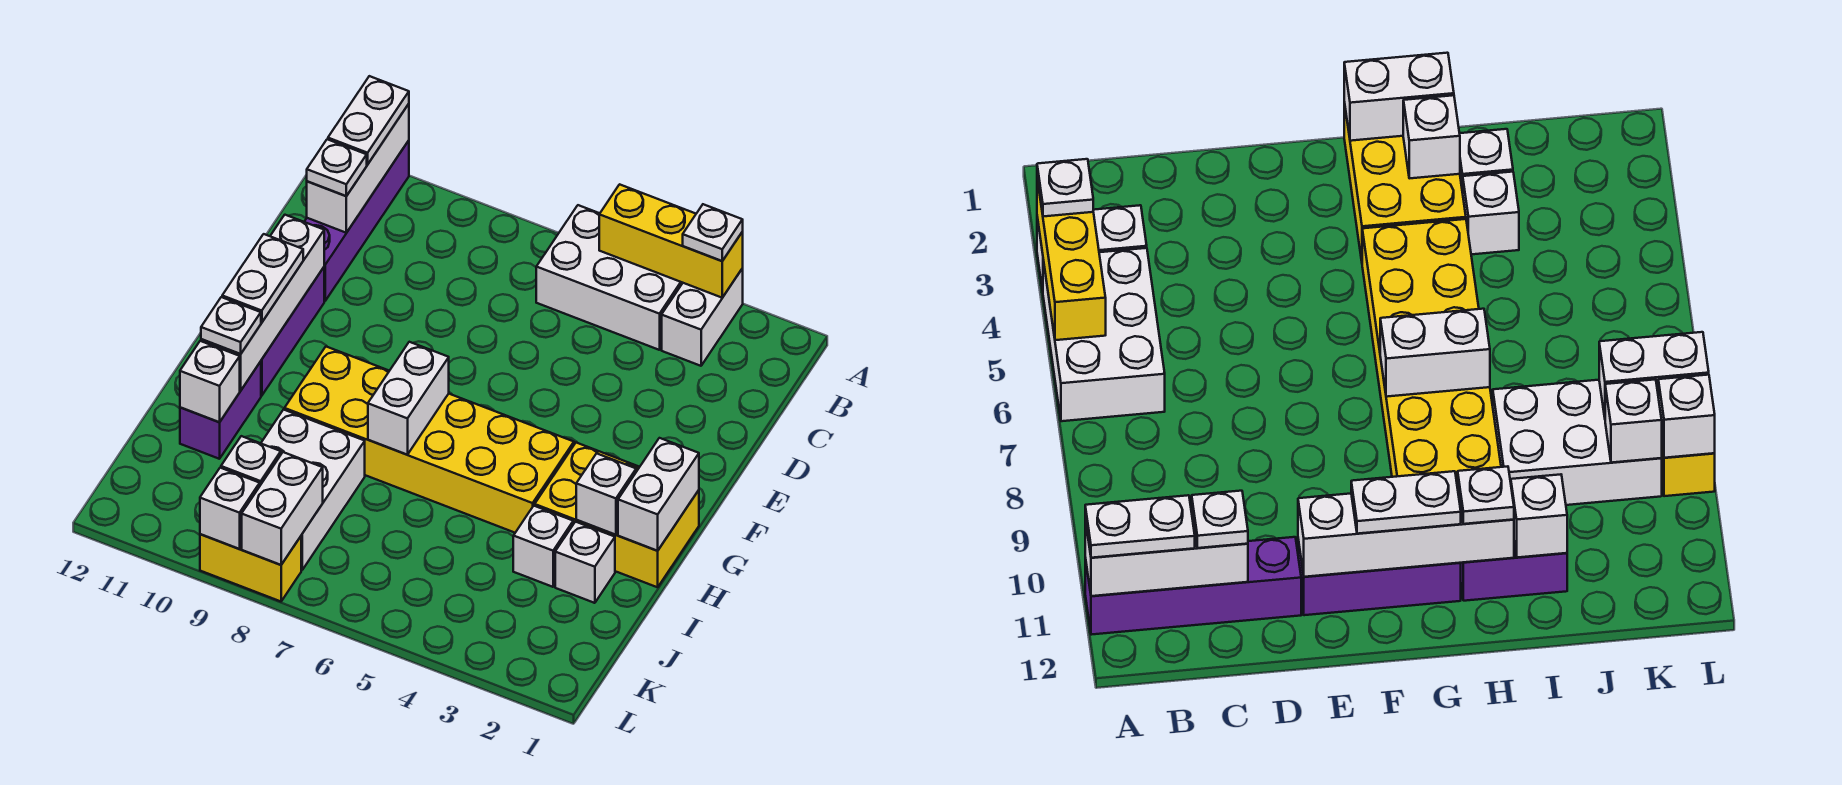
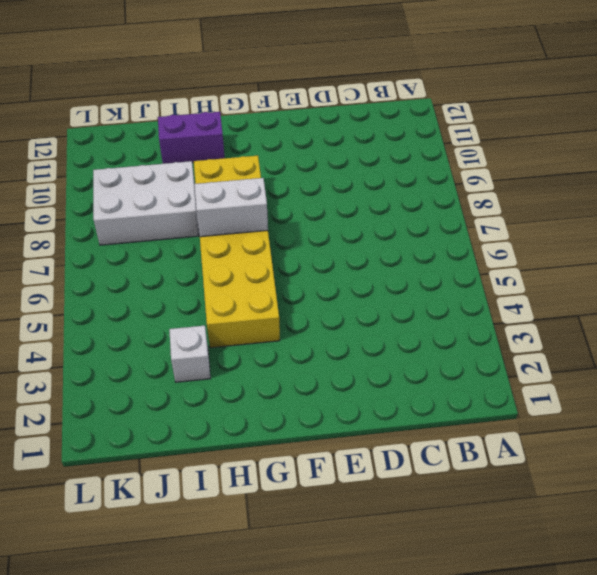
none -> white brick A3:B3 level 1
none -> white brick A4:B6 level 1
none -> purple brick A11:D11 level 1

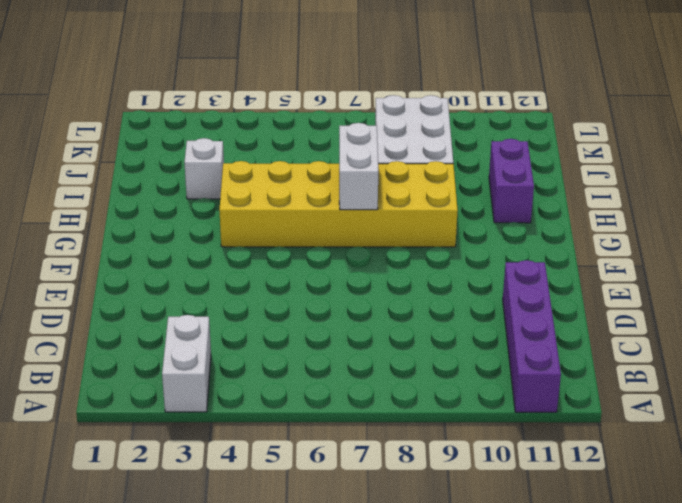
none -> white brick A4:B6 level 1
none -> purple brick E11:G11 level 1
none -> yellow brick G1:H3 level 1

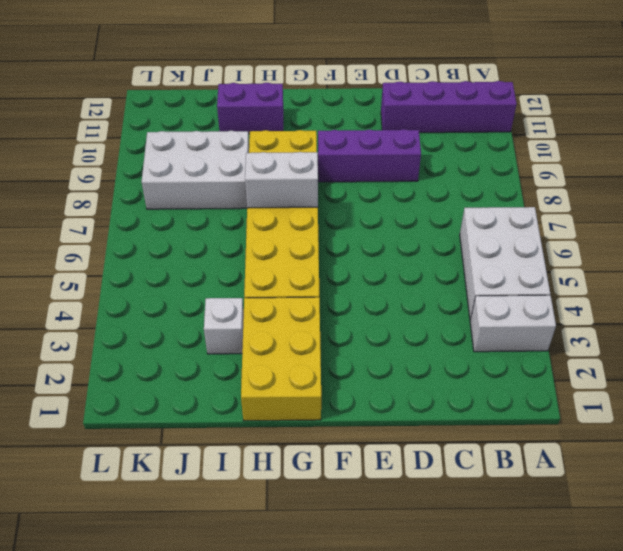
purple brick D9:F9 level 1 -> purple brick E11:G11 level 1
none -> white brick I2 level 1
none -> yellow brick L8:L9 level 1
none -> yellow brick A3:A5 level 2

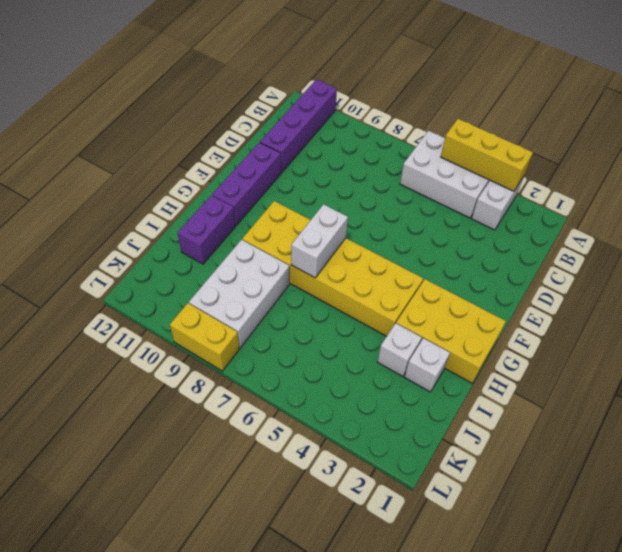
none -> white brick A11:C11 level 2
none -> white brick E11:H11 level 2
none -> white brick G1:H1 level 2

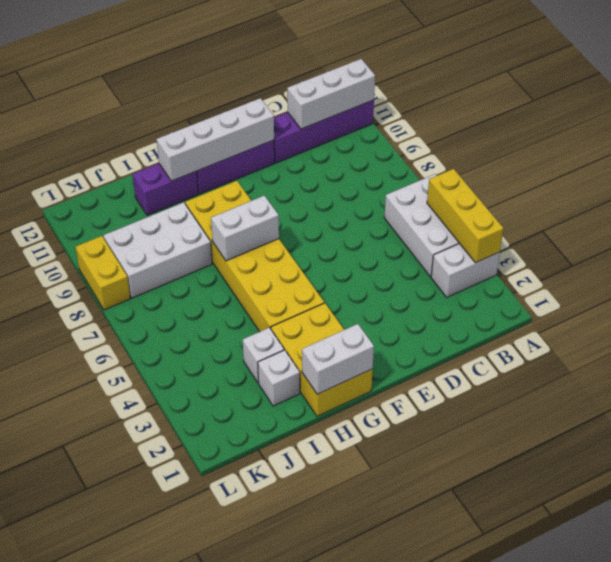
none -> white brick H2 level 2
none -> white brick I11 level 2
none -> white brick K8:L8 level 2

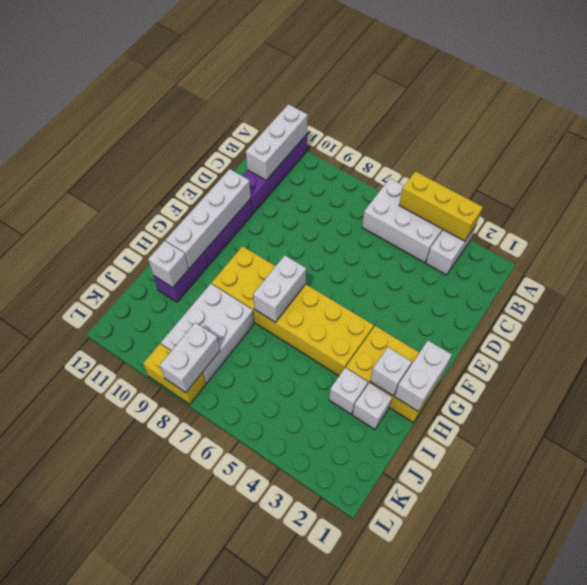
none -> white brick K9 level 2
none -> white brick L9 level 2
none -> white plate A3 level 3

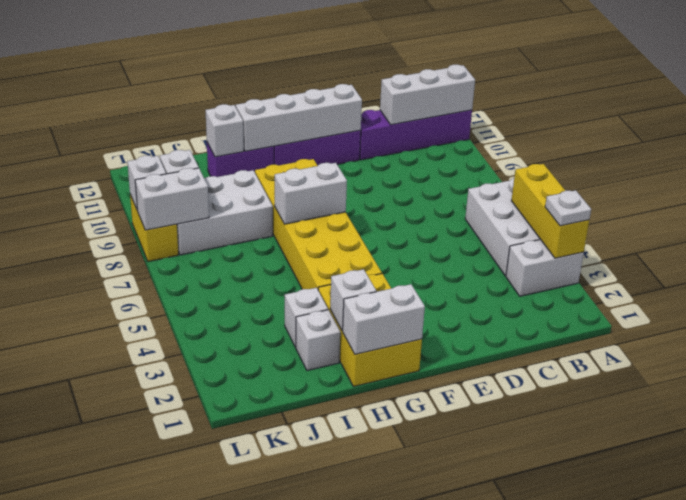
none -> white plate A11:B11 level 3
none -> white plate C11 level 3
none -> white plate F11:G11 level 3

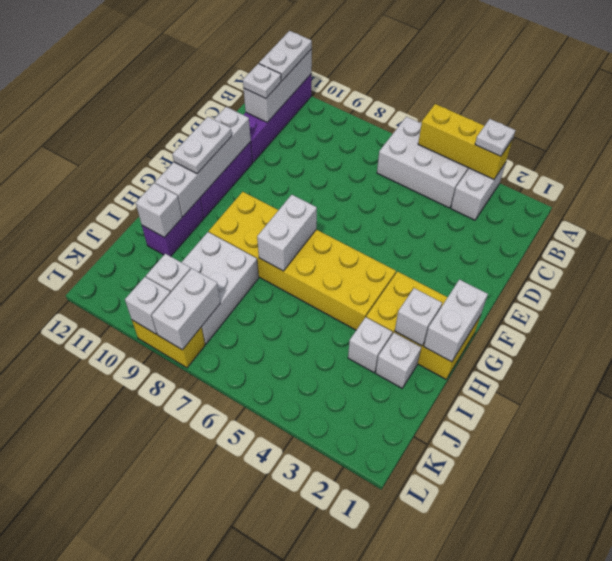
none -> white plate H11 level 3

